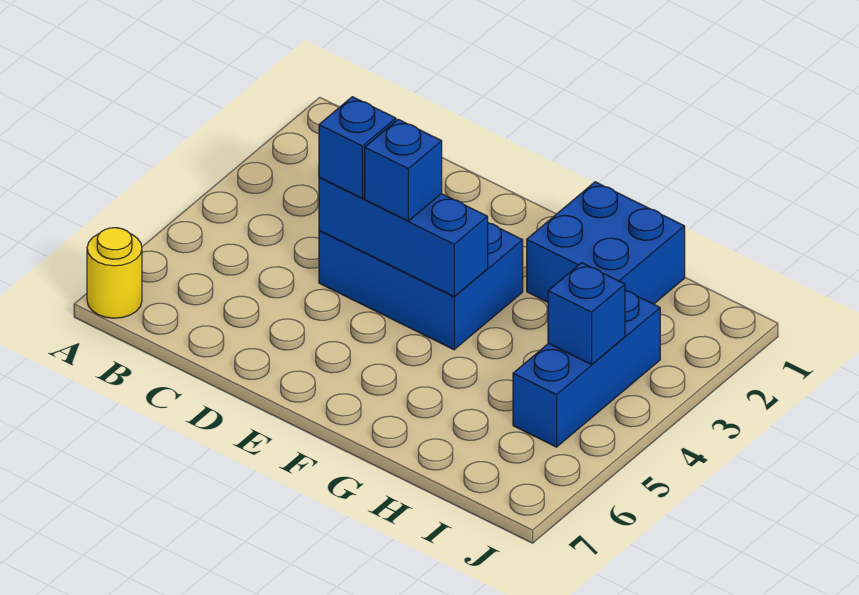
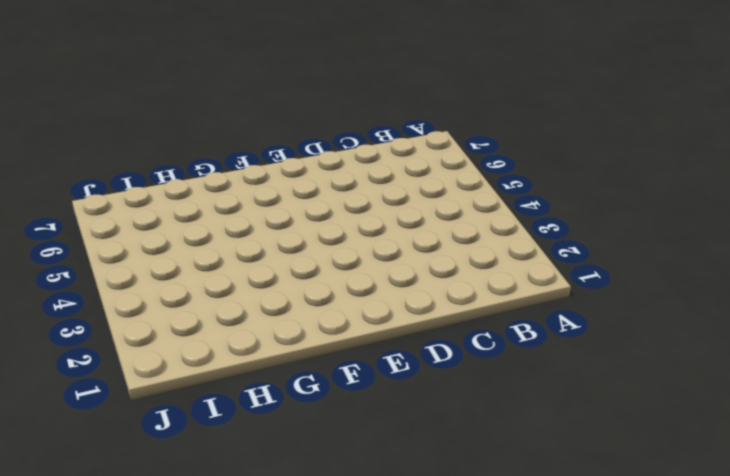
none -> yellow round brick A7 level 1
none -> blue brick D3:F4 level 1

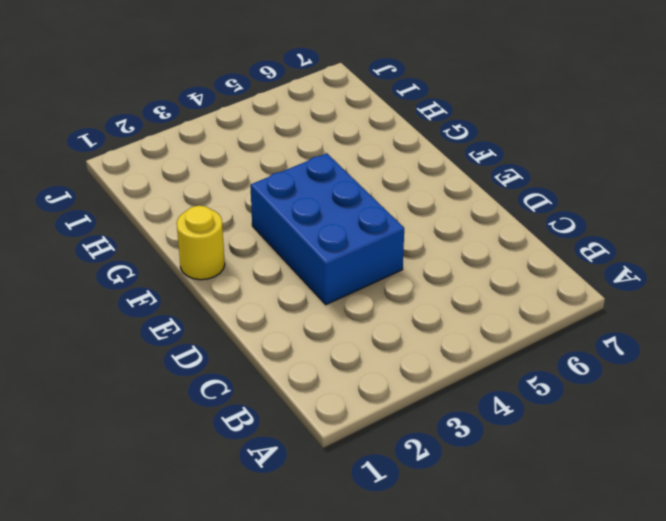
yellow round brick F1 level 1 -> yellow round brick A7 level 1
none -> blue brick G1:H2 level 1
none -> blue brick I3:I5 level 1

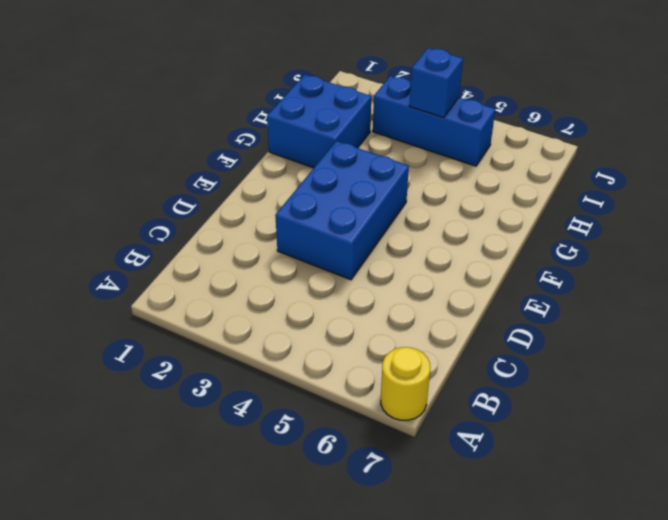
none -> blue brick D4:F4 level 2
none -> blue brick D4 level 3

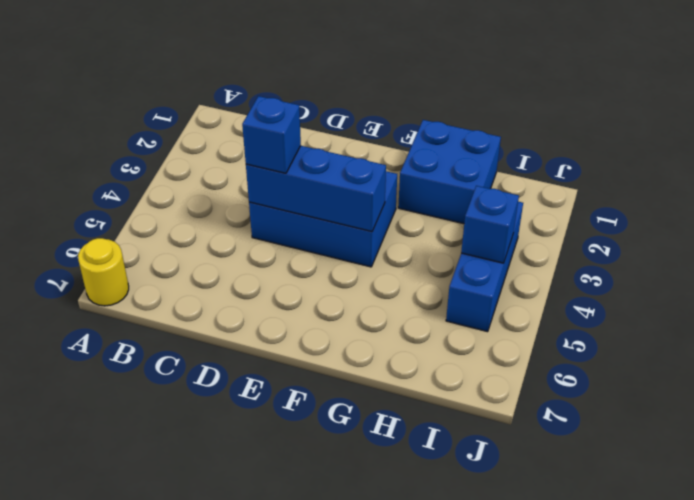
none -> blue brick E4 level 3

